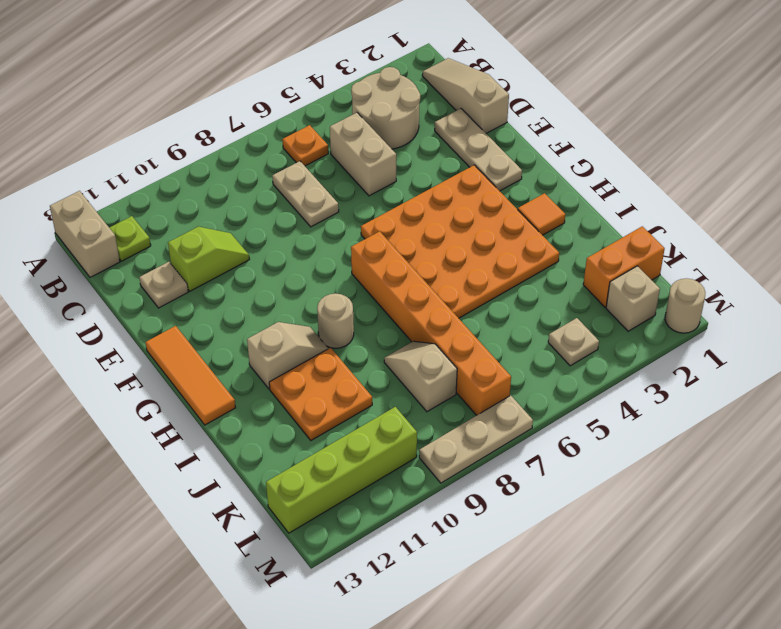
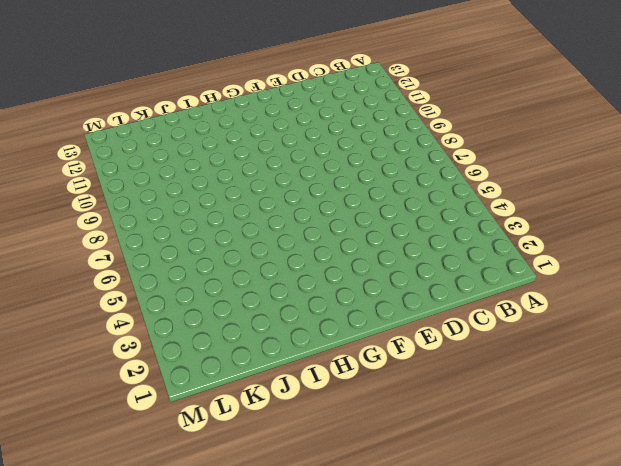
none -> tan brick A13:B13 level 1
none -> tan slope B1:D1 level 1 top D
none -> tan round brick B3:C4 level 1

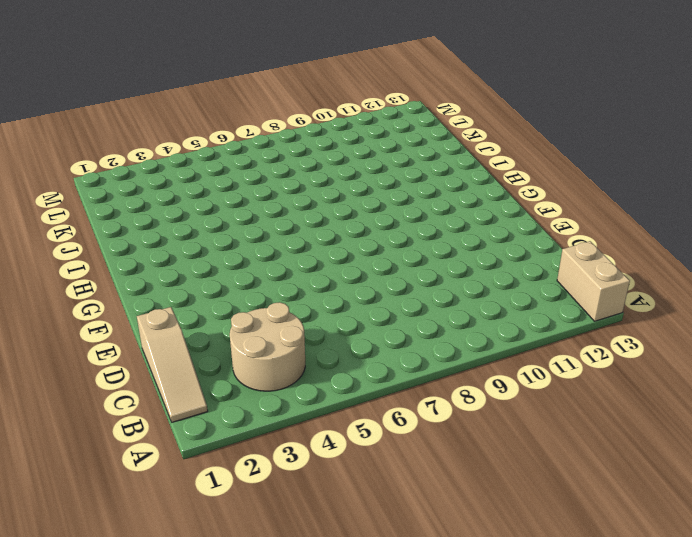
none -> orange plate B6 level 1
none -> lime plate B12 level 1
none -> tan brick C5:D5 level 1

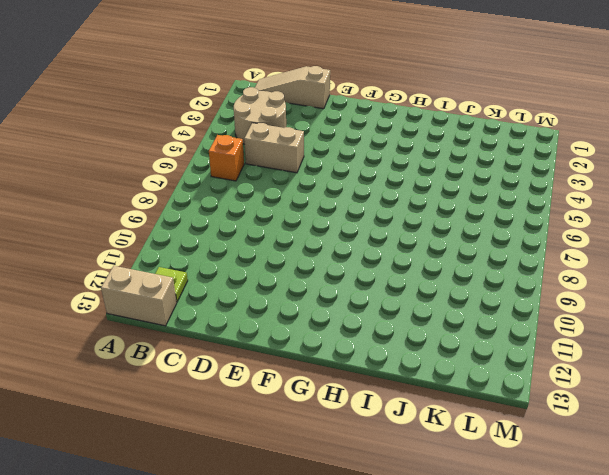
orange brick B6 level 1 -> orange plate B6 level 1
none -> tan plate C7:D7 level 1
none -> tan plate D2:F2 level 1
none -> lime slope D10:D11 level 1 top 11

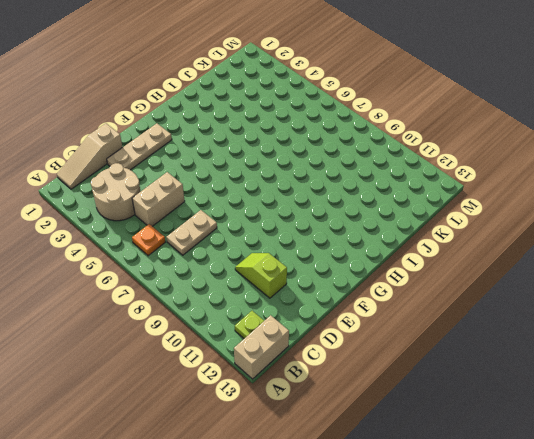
none -> tan plate D12 level 1
none -> orange plate F3:I6 level 1
none -> orange tile F13:H13 level 1

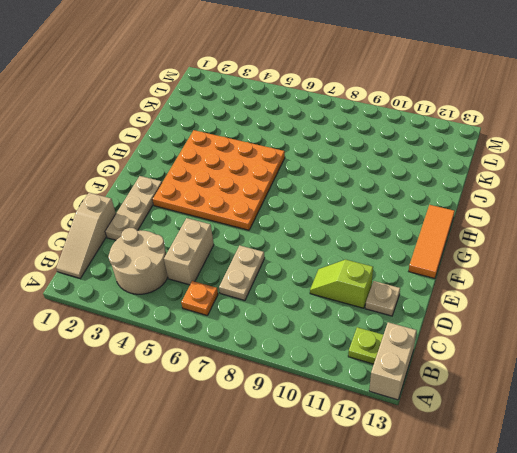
none -> orange brick G7:L7 level 1
none -> orange tile H2 level 1
none -> tan round brick H9 level 1

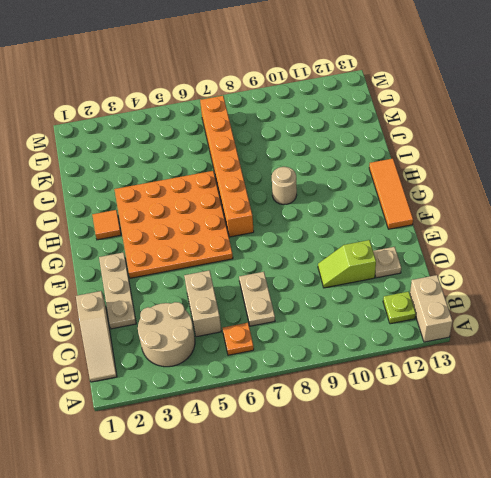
none -> tan slope H10:H11 level 1 top 11
none -> orange plate I10:J11 level 1
none -> tan slope J8:K8 level 1 top K

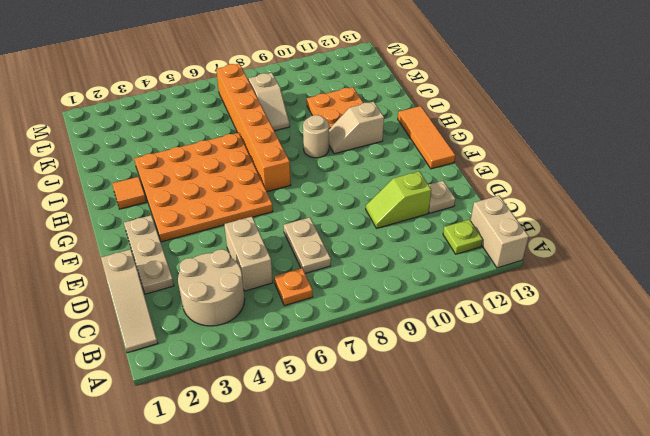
none -> orange brick K1:K2 level 1
none -> tan brick L2 level 1
none -> tan plate L4 level 1

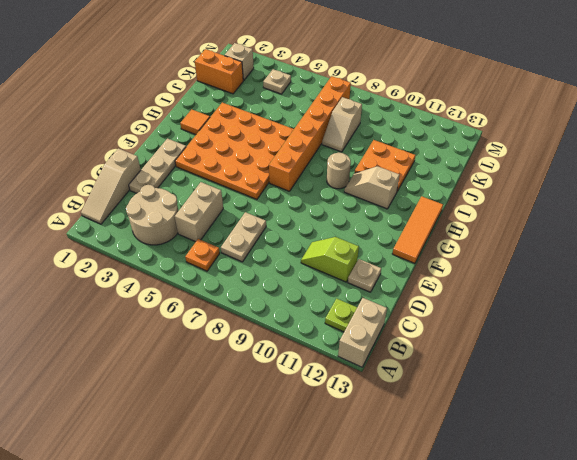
none -> lime brick L10:L13 level 1
none -> tan round brick M1 level 1
none -> tan plate M7:M9 level 1

